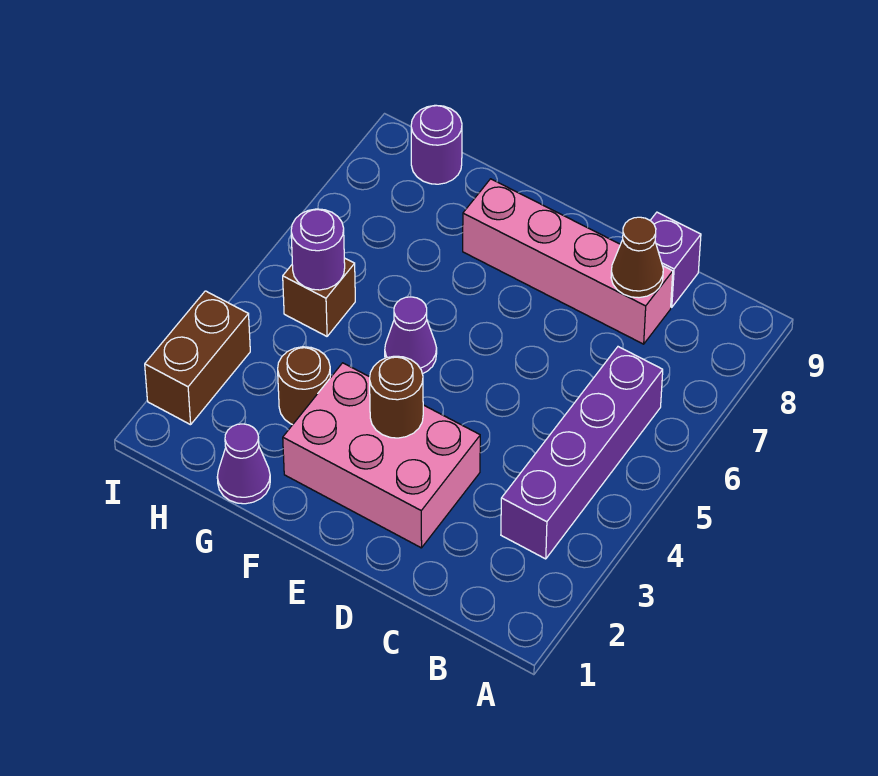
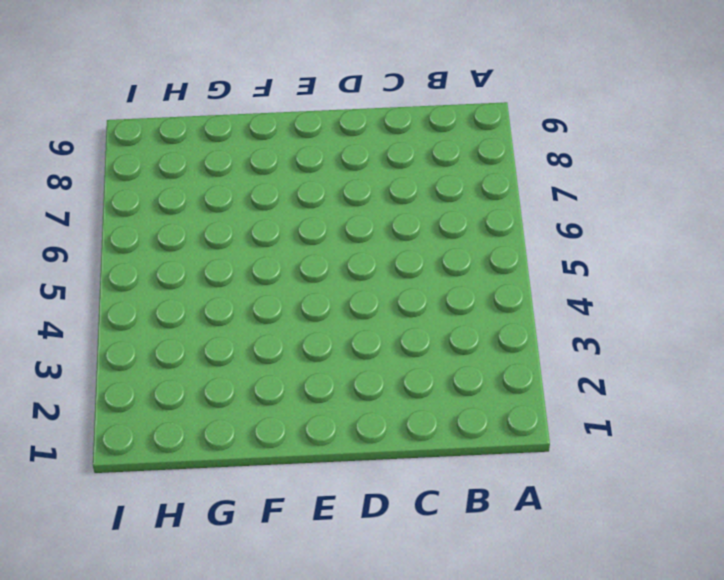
none -> purple brick B3:B6 level 1
none -> pink brick C8:F8 level 1
none -> purple brick C9 level 1

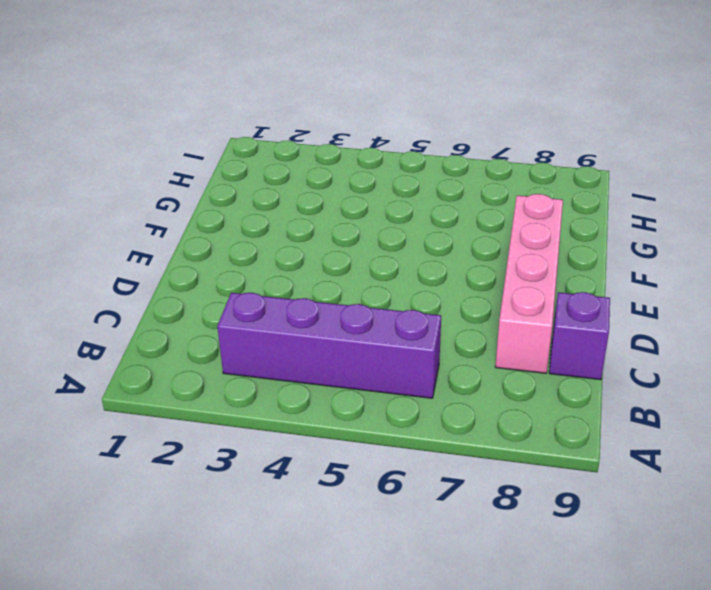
none -> pink brick D2:F3 level 1
none -> purple cone F5 level 1
none -> purple cone G1 level 1

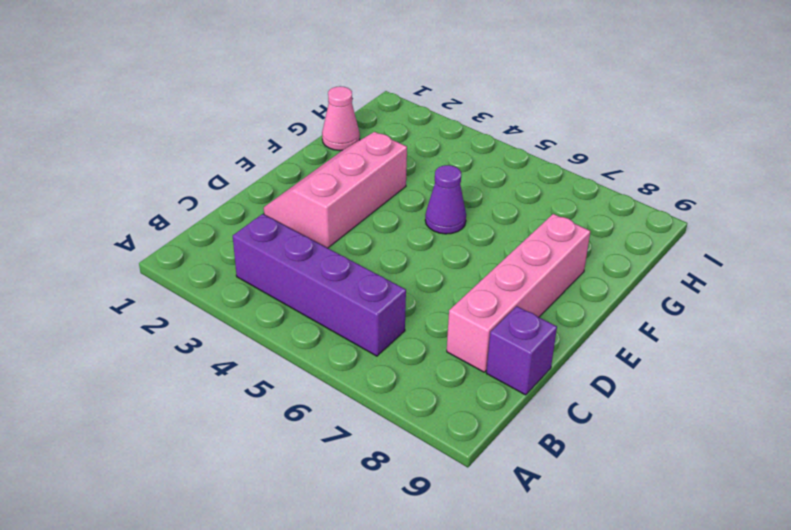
pink slope D2:F3 level 1 top 3 -> pink brick D2:F3 level 1
pink cone G1 level 1 -> purple cone G1 level 1
none -> brown round brick G3 level 1
none -> brown brick H5 level 1
none -> purple round brick H9 level 1

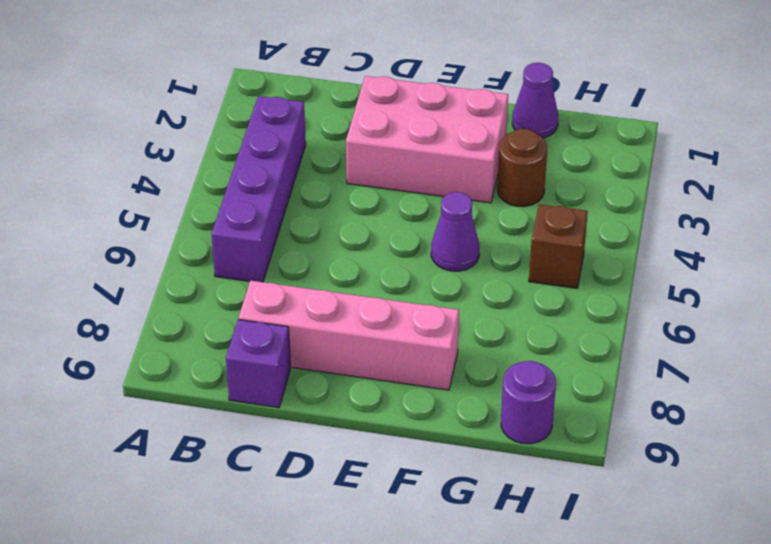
none -> brown brick I2:I3 level 1
none -> brown cone C8 level 2
none -> brown round brick E3 level 2

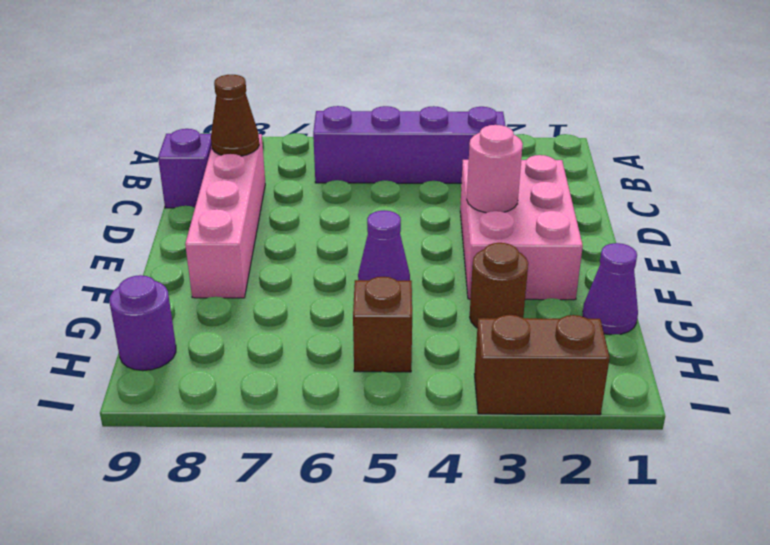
pink round brick E3 level 2 -> brown round brick E3 level 2
none -> purple round brick H5 level 2

